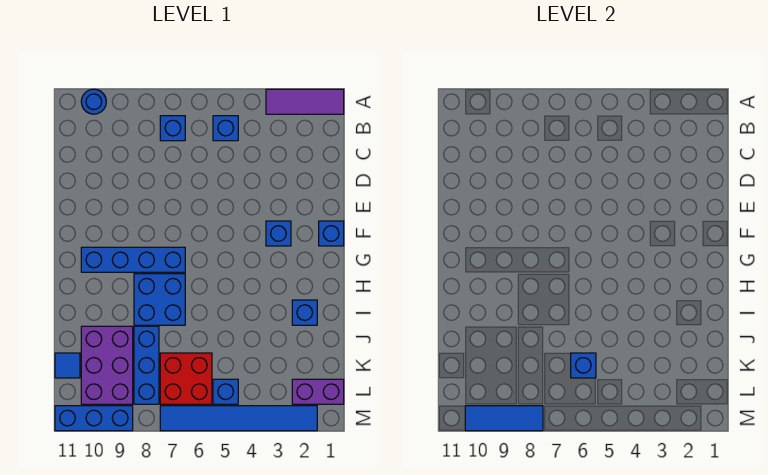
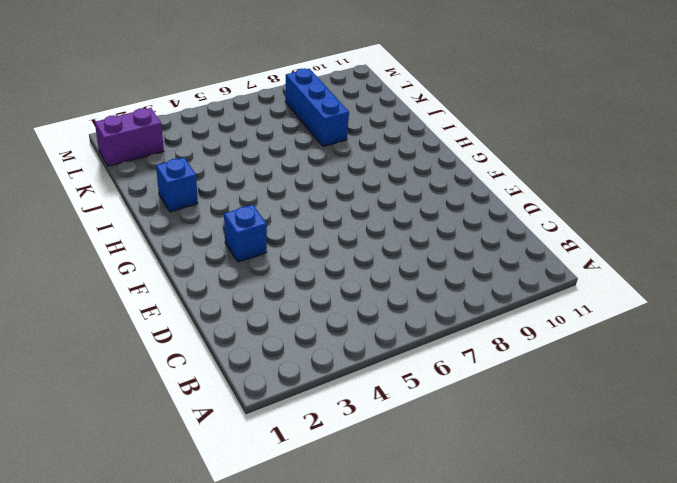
none -> purple tile A1:A3 level 1
none -> blue round brick A10 level 1
none -> blue brick B5 level 1

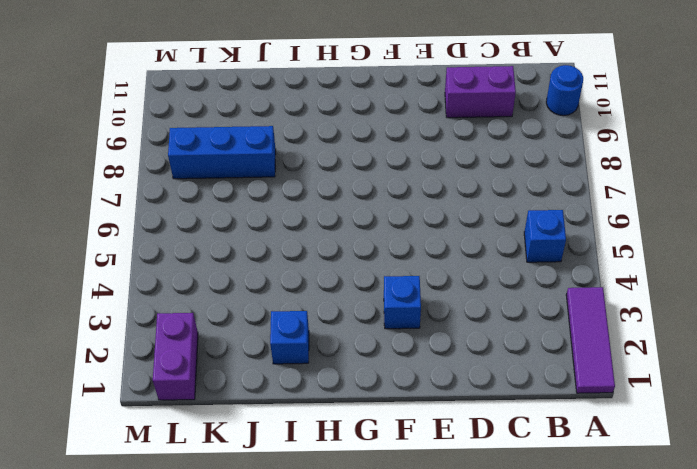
purple brick C10:D10 level 1 -> none
none -> blue brick B7 level 1
none -> blue brick F1 level 1
none -> blue brick G7:G10 level 1

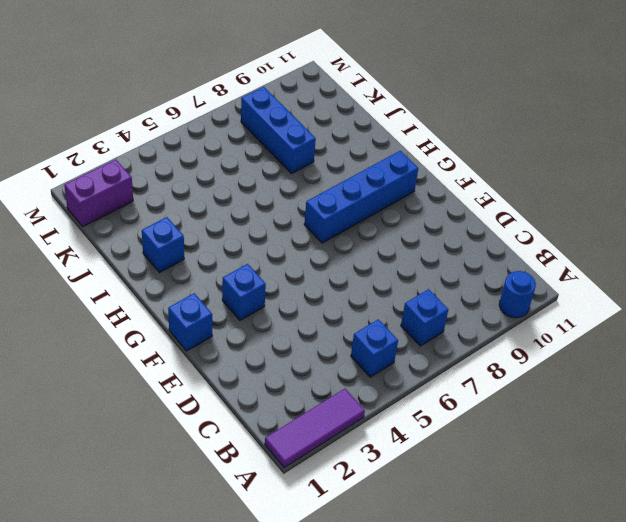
none -> blue brick H7:I8 level 1
none -> purple brick J9:L10 level 1
none -> red brick K6:L7 level 1

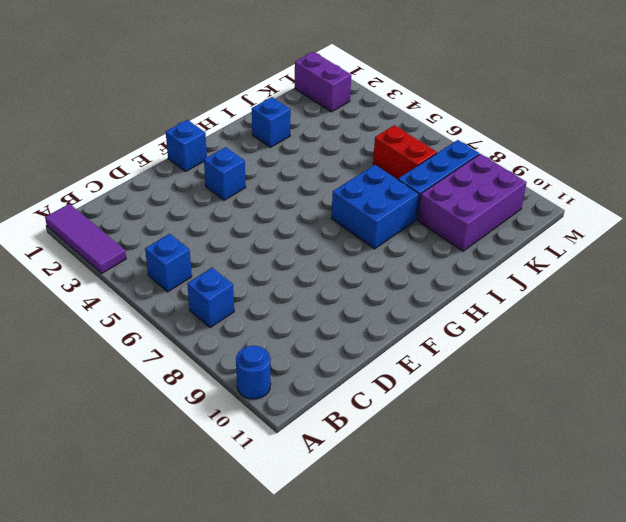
red brick K6:K7 level 1 -> red brick K6:L7 level 1
none -> blue brick G7:G10 level 1
none -> blue tile K11 level 1
none -> blue brick L5 level 1

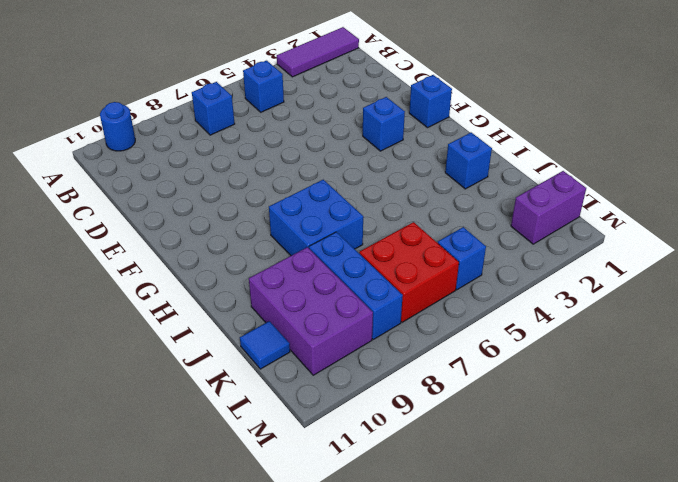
none -> blue brick G7:G10 level 1
none -> blue tile M2:M7 level 1
none -> blue brick M9:M11 level 1

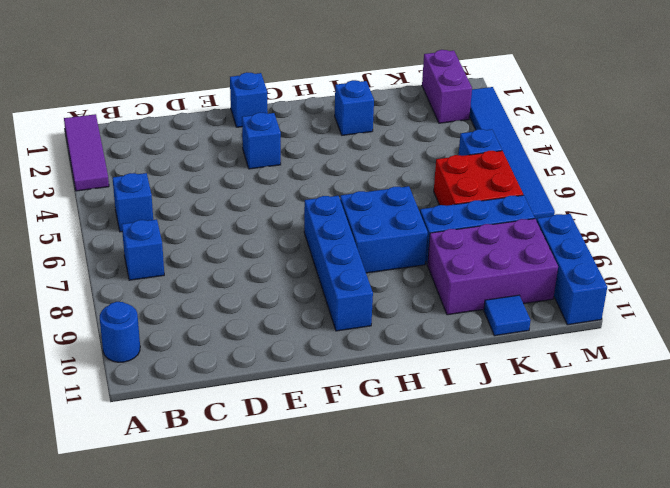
none -> blue brick K6 level 2
none -> blue tile M8:M10 level 2

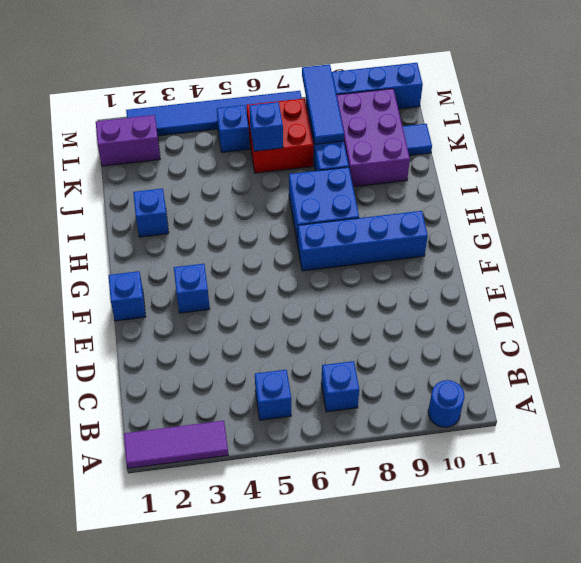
blue tile K8:M8 level 2 -> blue tile M8:M10 level 2

